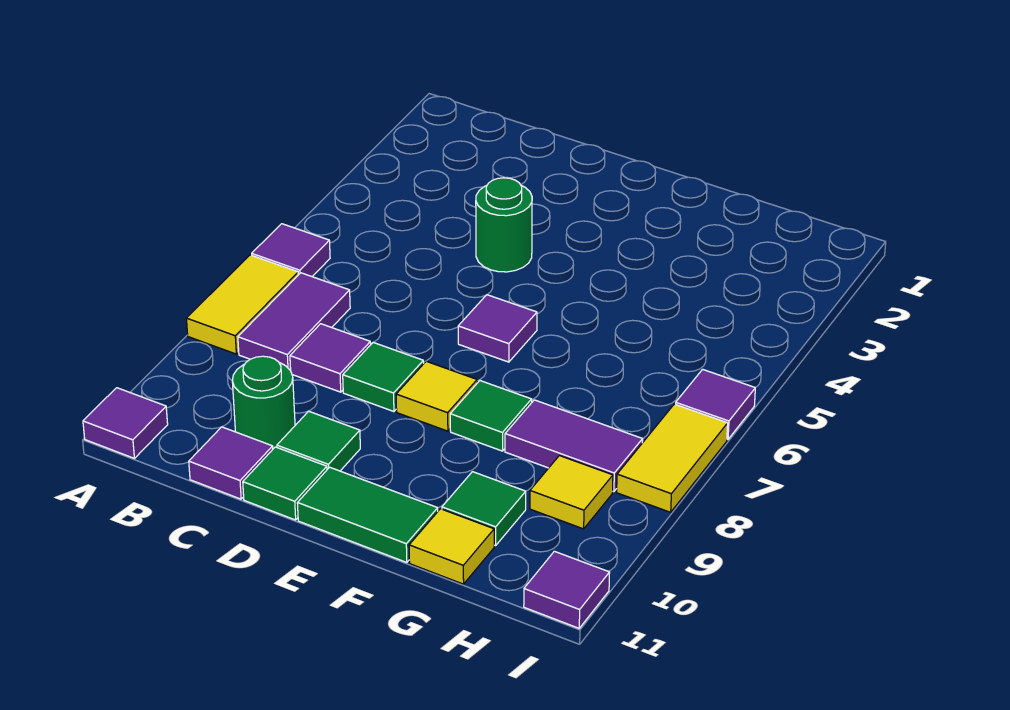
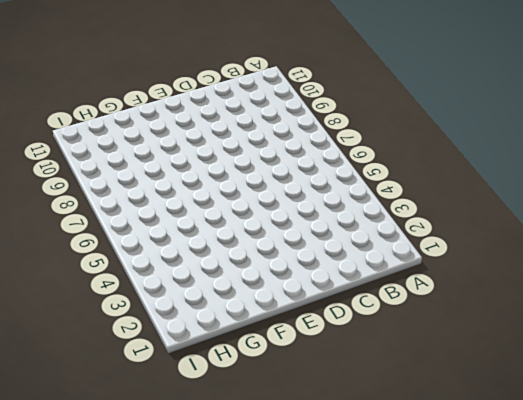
none -> purple tile A6 level 1
none -> yellow tile A7:A8 level 1
none -> purple tile A11 level 1

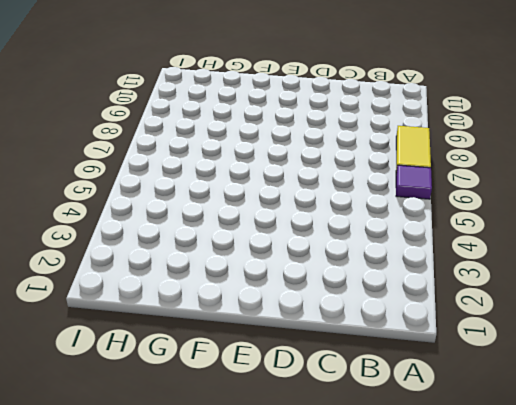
none -> purple tile A11 level 1
none -> purple tile B7:B8 level 1
none -> purple tile C8 level 1

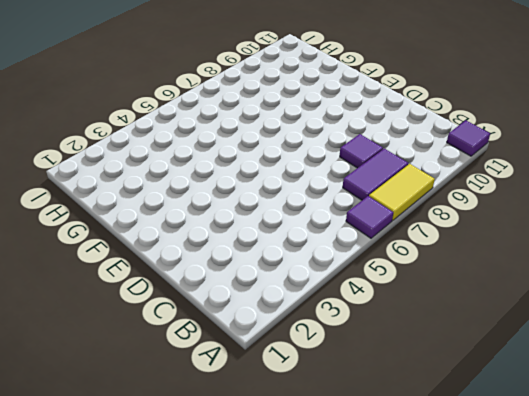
none -> green round brick C10 level 1
none -> purple tile C11 level 1
none -> green round brick D4 level 1

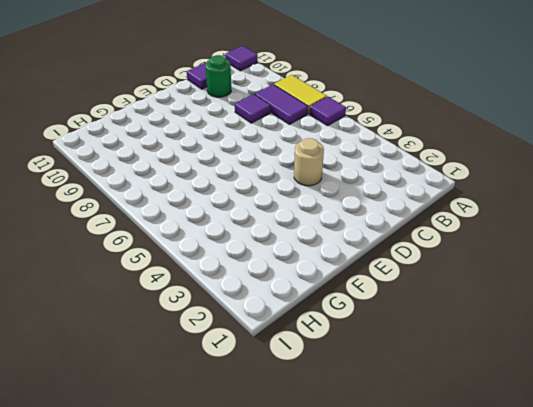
tan round brick D4 level 1 -> green round brick D4 level 1
none -> green tile D8 level 1
none -> green tile D10 level 1
none -> green tile D11 level 1

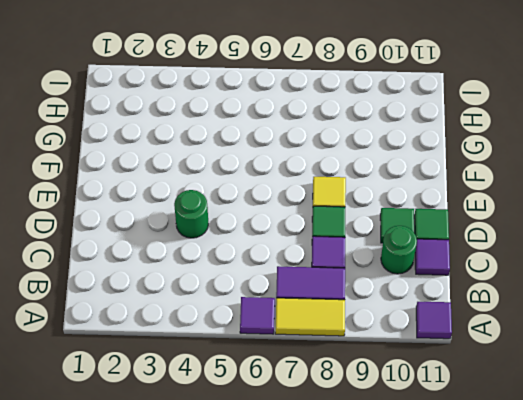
none -> purple tile E6 level 1
none -> green tile E11:F11 level 1
none -> green tile F8 level 1

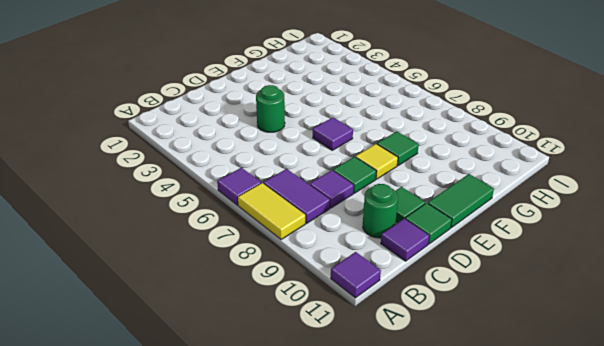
none -> purple tile G8:H8 level 1
none -> green tile G10 level 1
none -> yellow tile G11 level 1

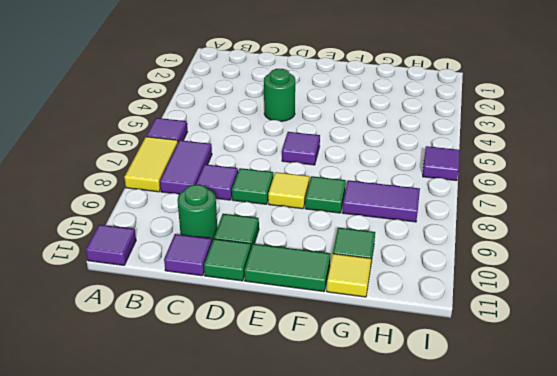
none -> yellow tile H9 level 1
none -> yellow tile I7:I8 level 1
none -> purple tile I11 level 1

